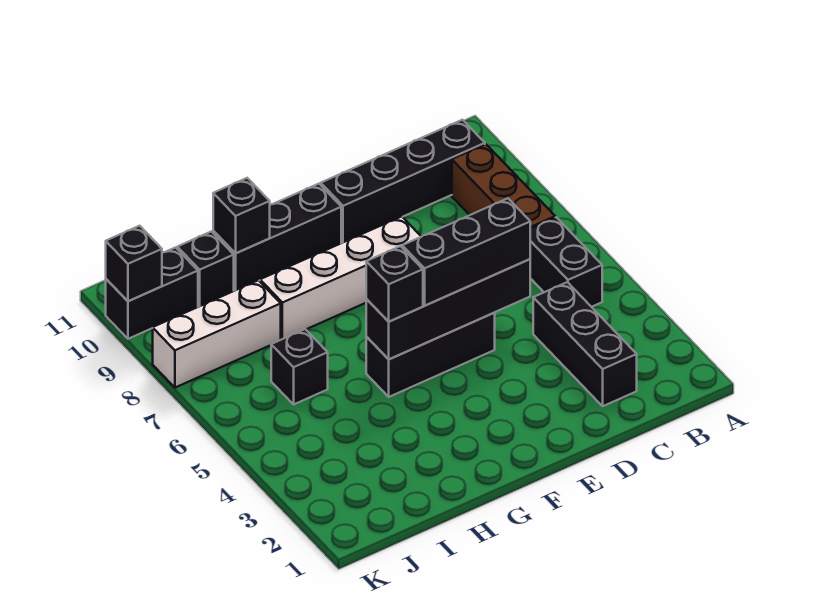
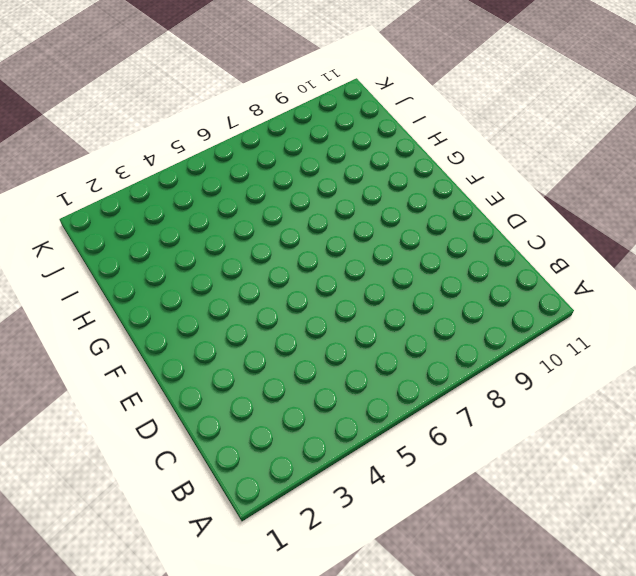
none -> black brick B5:B6 level 1
none -> brown brick B7:B9 level 1
none -> black brick B10:E10 level 1

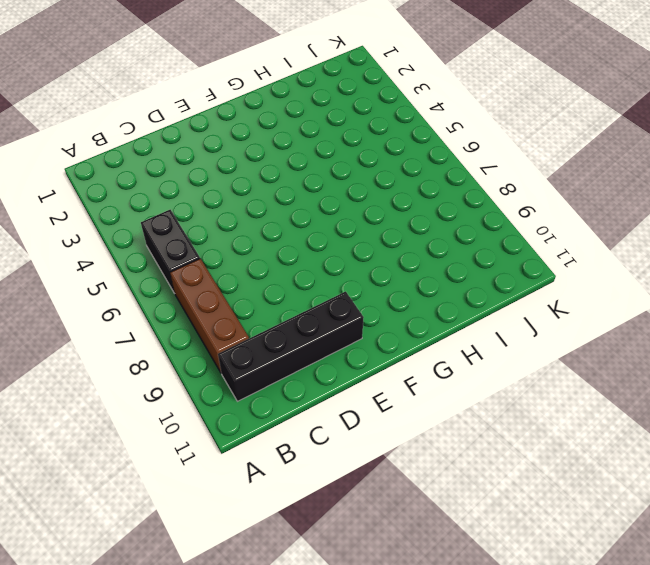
none -> black brick C2:C4 level 1
none -> black brick E5:G5 level 1
none -> white brick E8:H8 level 1

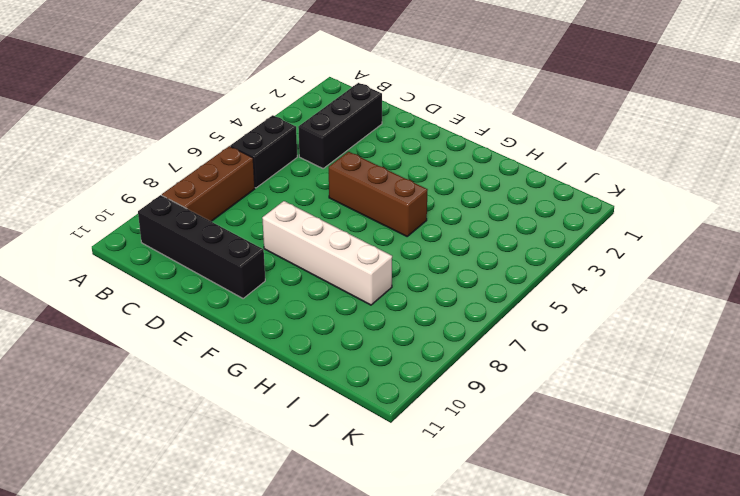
brown brick E5:G5 level 1 -> black brick E5:G5 level 1
none -> black brick F10:H10 level 1
none -> black brick I6 level 1
none -> white brick I8:K8 level 1

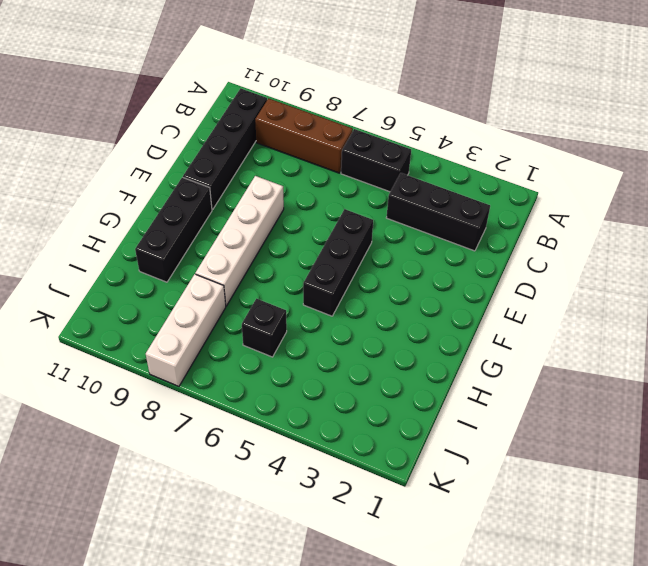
none -> black brick I10 level 1
none -> black brick J10:K10 level 1
none -> black brick D5:G5 level 2

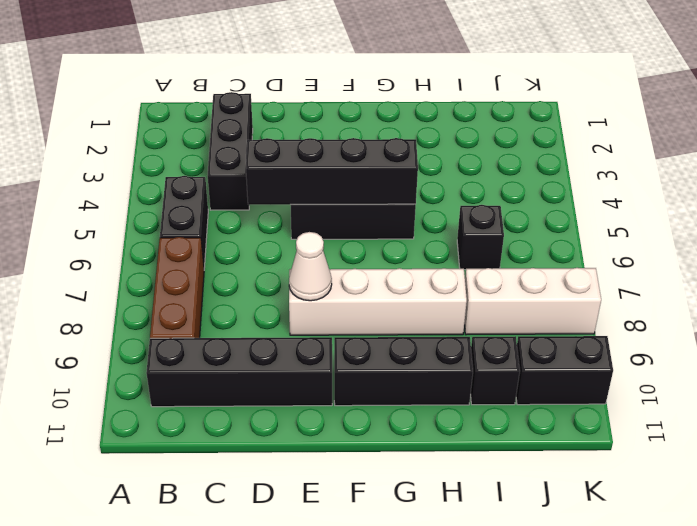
white cone E8 level 2 -> none
none -> black brick H10 level 2
none -> black brick K10 level 2
none -> black brick D5:F5 level 3

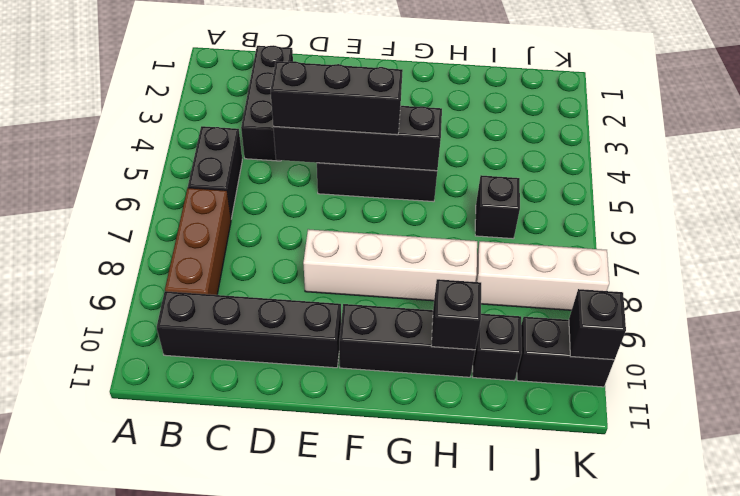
none -> black brick G5 level 3

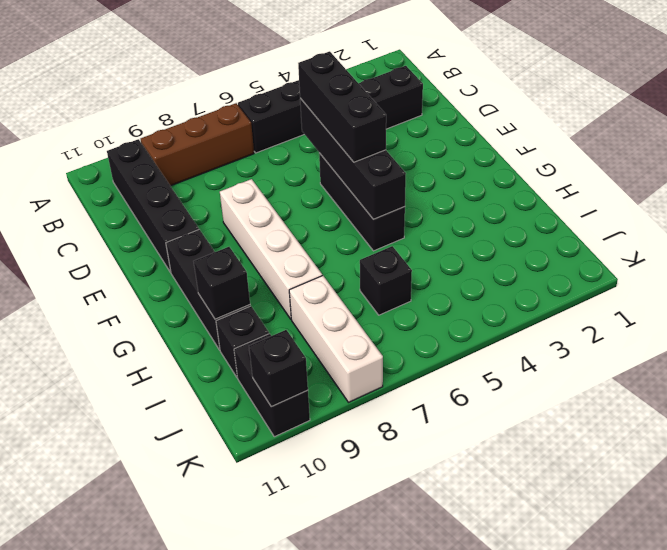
none -> black brick G5 level 3

